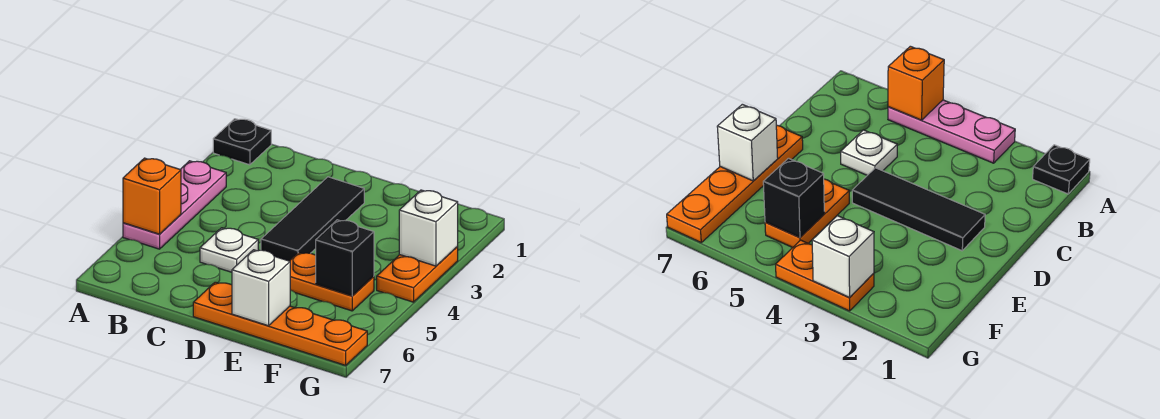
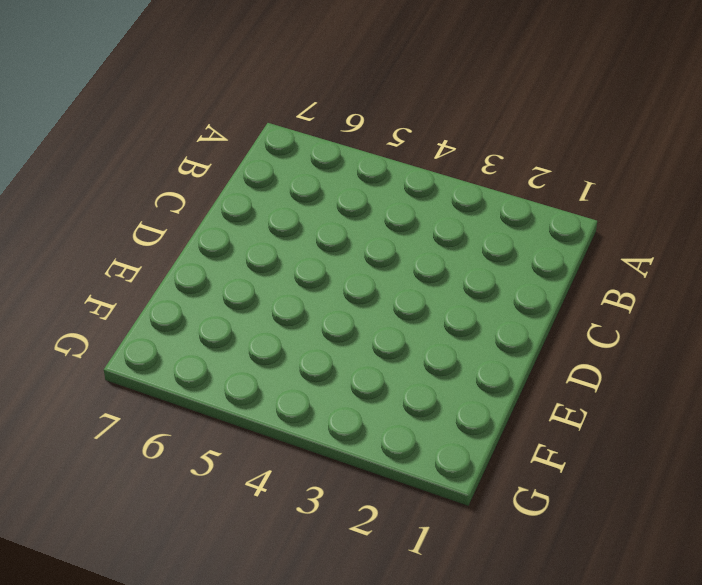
none -> black plate A1 level 1
none -> pink plate A3:A5 level 1

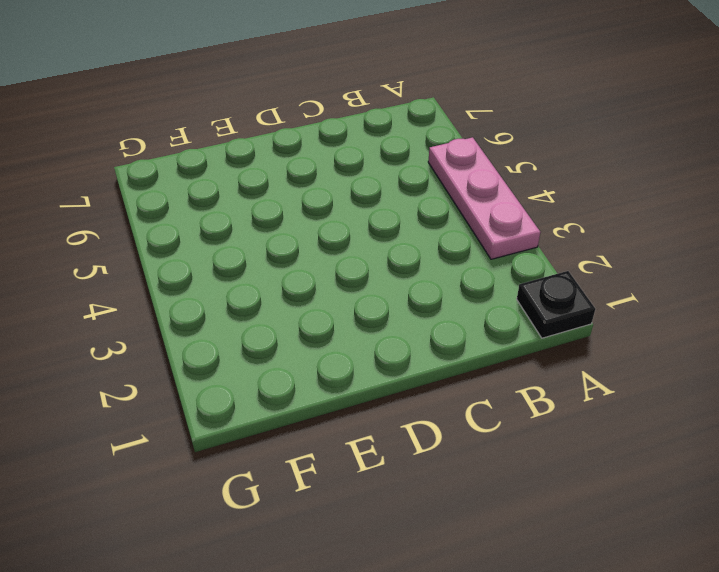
none -> white plate C5 level 1
none -> black tile D2:D4 level 1

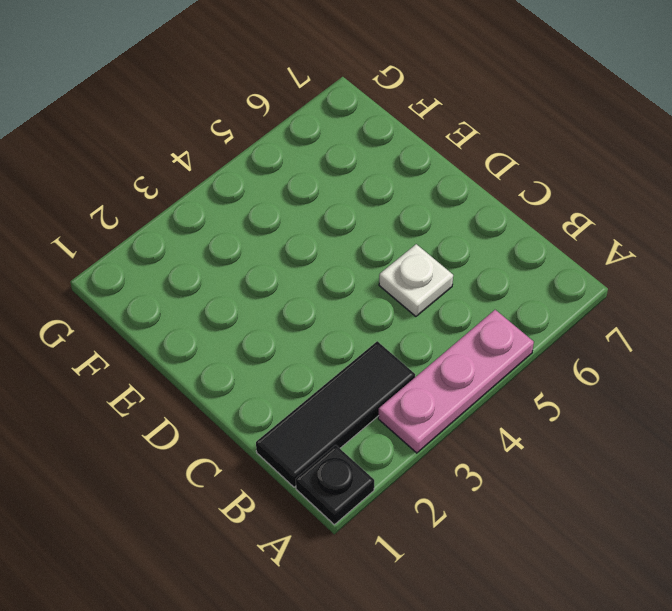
black tile B1:B3 level 1 -> black tile D2:D4 level 1
none -> orange plate D7:G7 level 1
none -> orange plate E5:F5 level 1

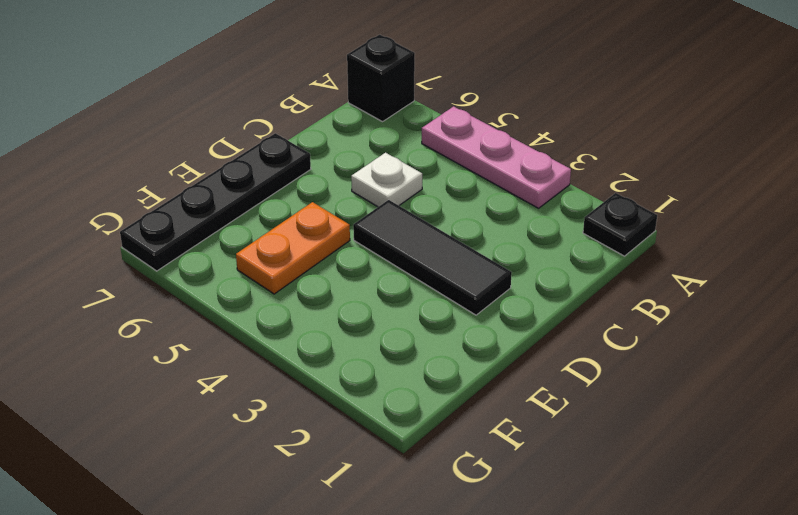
black brick A7 level 1 -> black brick F5 level 2
black plate D7:G7 level 1 -> orange plate D7:G7 level 1
none -> orange plate G3:G4 level 1
none -> orange brick A5 level 2

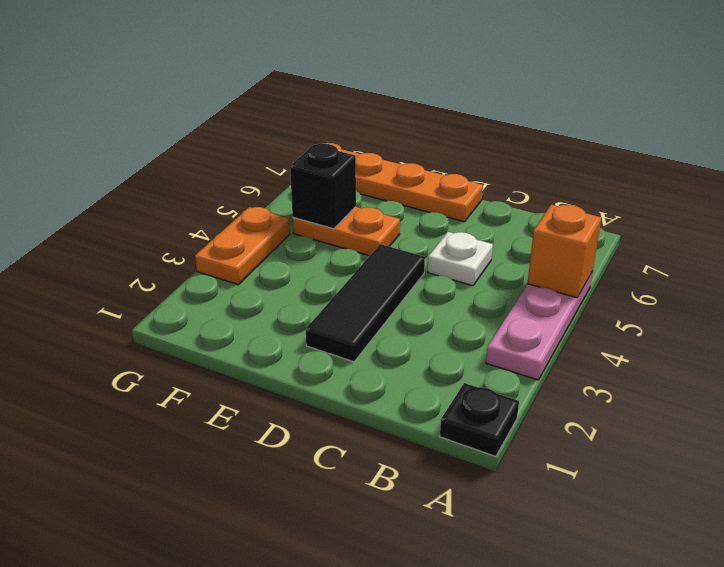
none -> white brick E7 level 2
none -> white brick G3 level 2

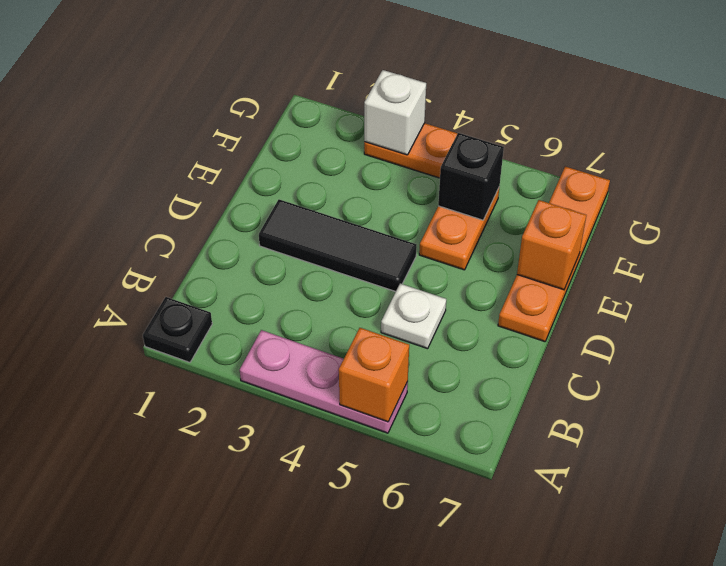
orange brick E7 level 2 -> white brick E7 level 2

